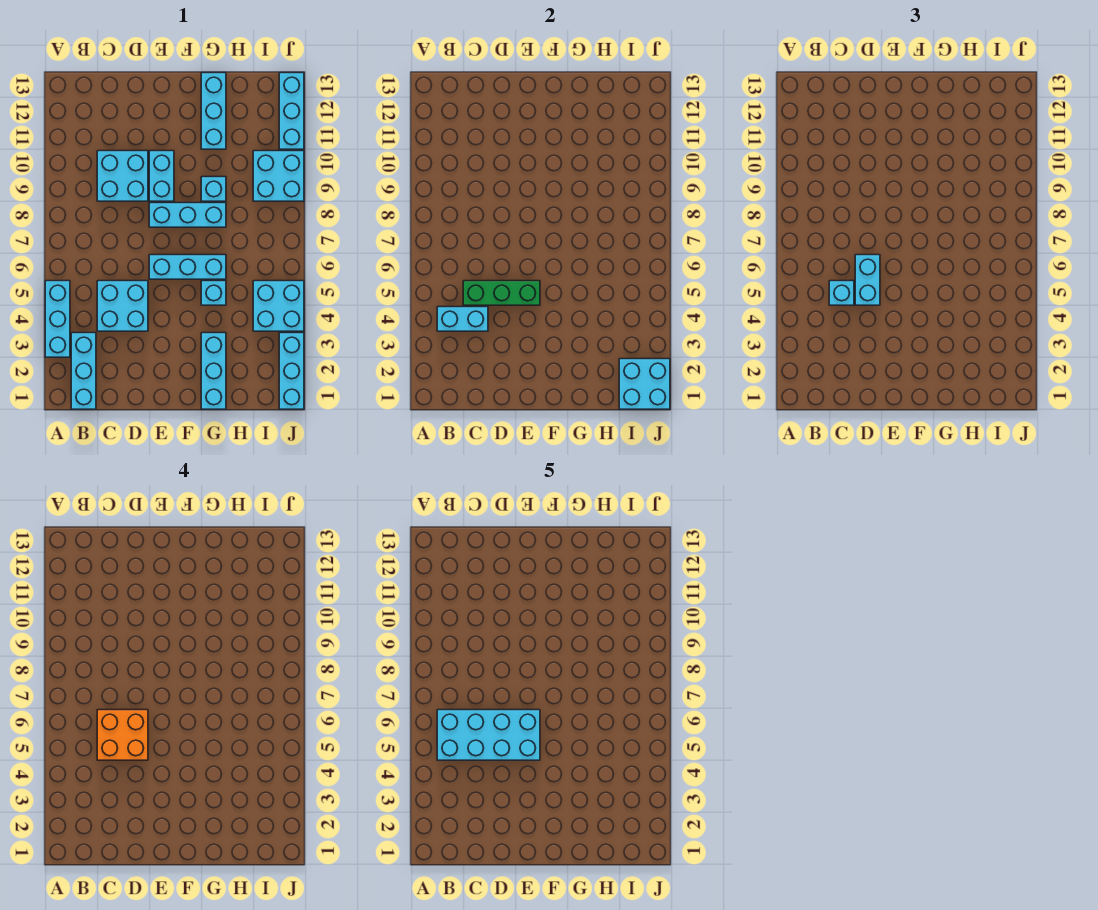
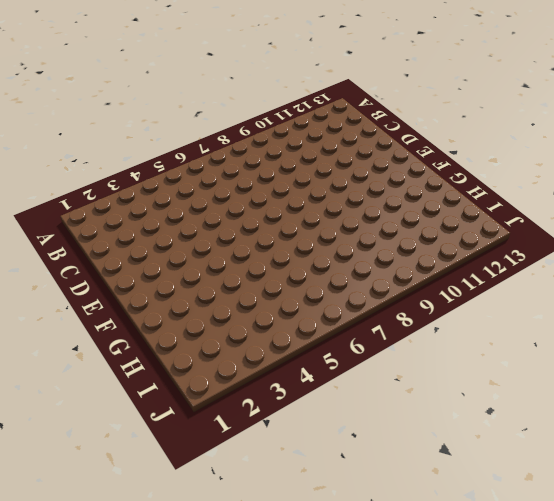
none -> cyan brick A3:A5 level 1
none -> cyan brick B1:B3 level 1
none -> cyan brick C4:D5 level 1

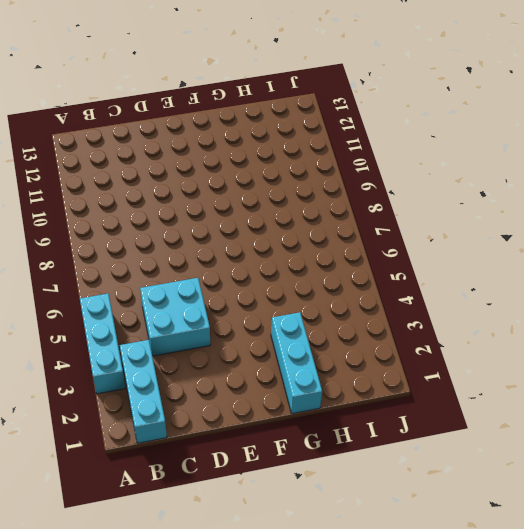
none -> cyan brick C9:D10 level 1
none -> cyan brick E6:G6 level 1
none -> cyan brick E8:G8 level 1

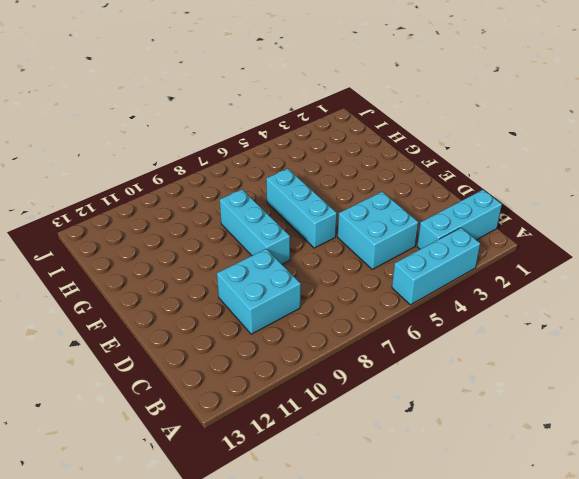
none -> cyan brick E9:E10 level 1
none -> cyan brick G1:G3 level 1
none -> cyan brick G5 level 1

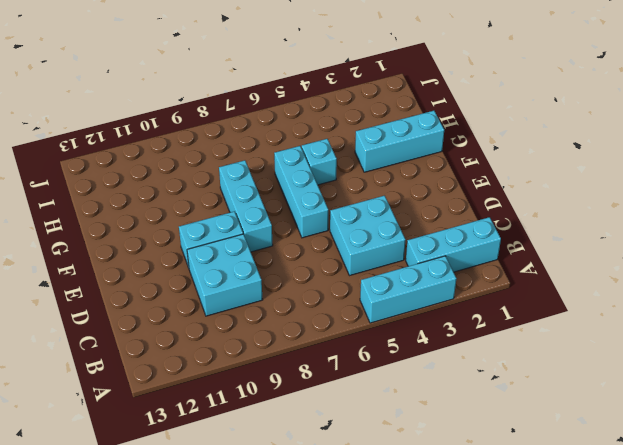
none -> cyan brick G9 level 1
none -> cyan brick G11:G13 level 1
none -> cyan brick I4:J5 level 1

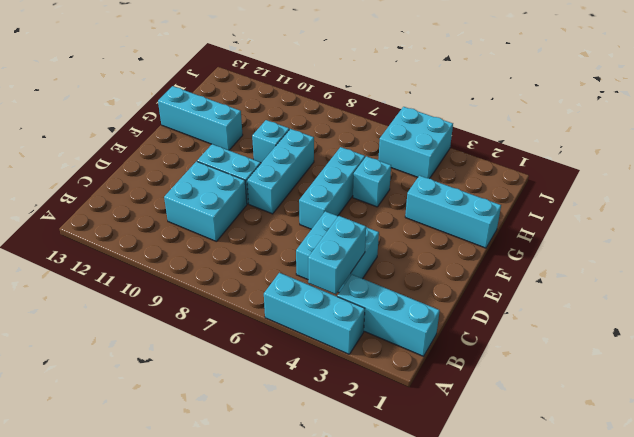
none -> cyan brick I9:J10 level 1
none -> cyan brick J1:J3 level 1
none -> cyan brick J11:J13 level 1

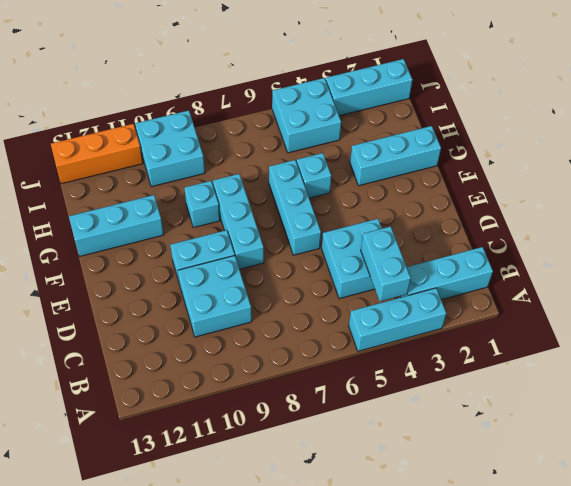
orange brick J11:J13 level 1 -> cyan brick J11:J13 level 1
none -> green brick C5:E5 level 2
none -> cyan brick I1:J2 level 2
none -> cyan brick C5 level 3

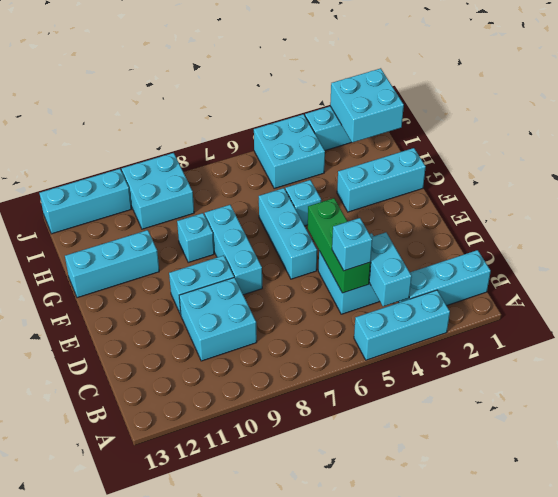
none -> cyan brick D5:D6 level 3
none -> orange brick C5:D6 level 4
none -> cyan brick B5:E6 level 5

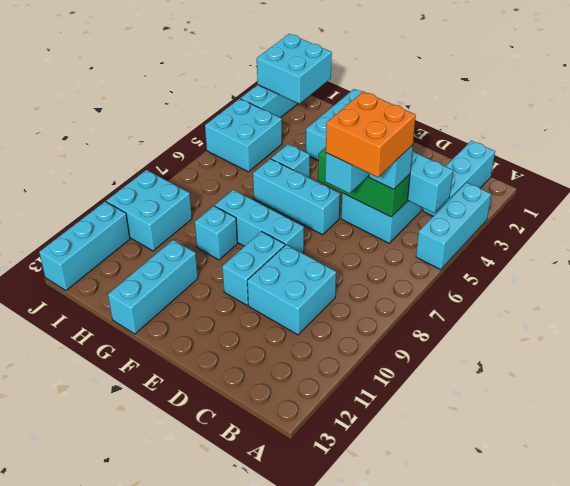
none -> cyan brick B5:E6 level 5

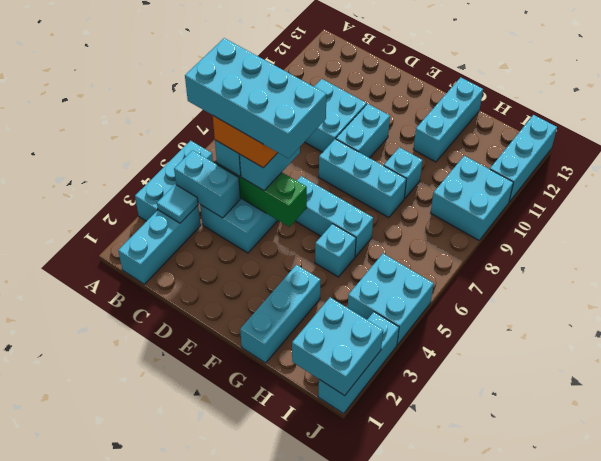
cyan tile B3 level 2 -> none

